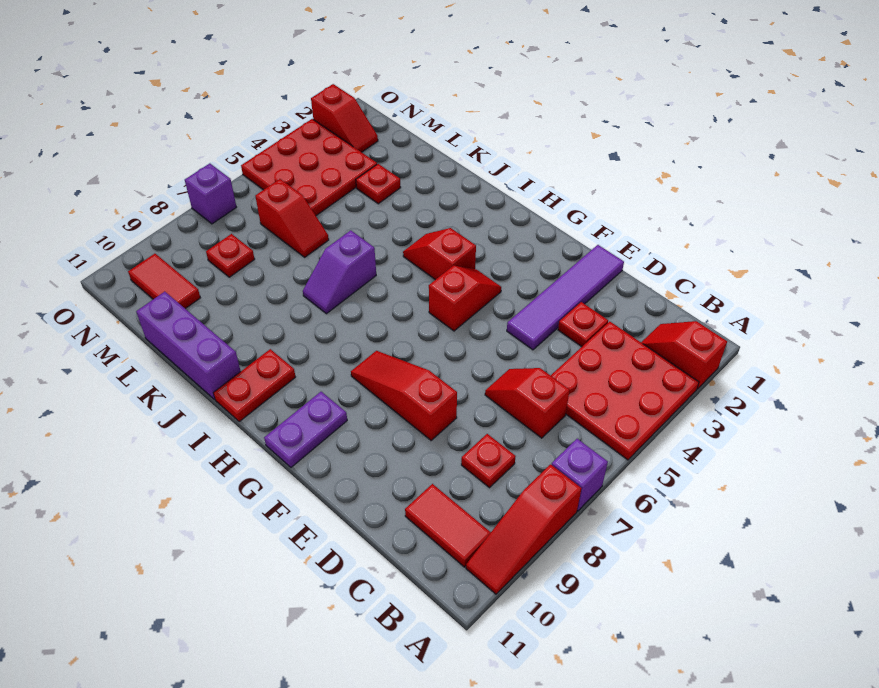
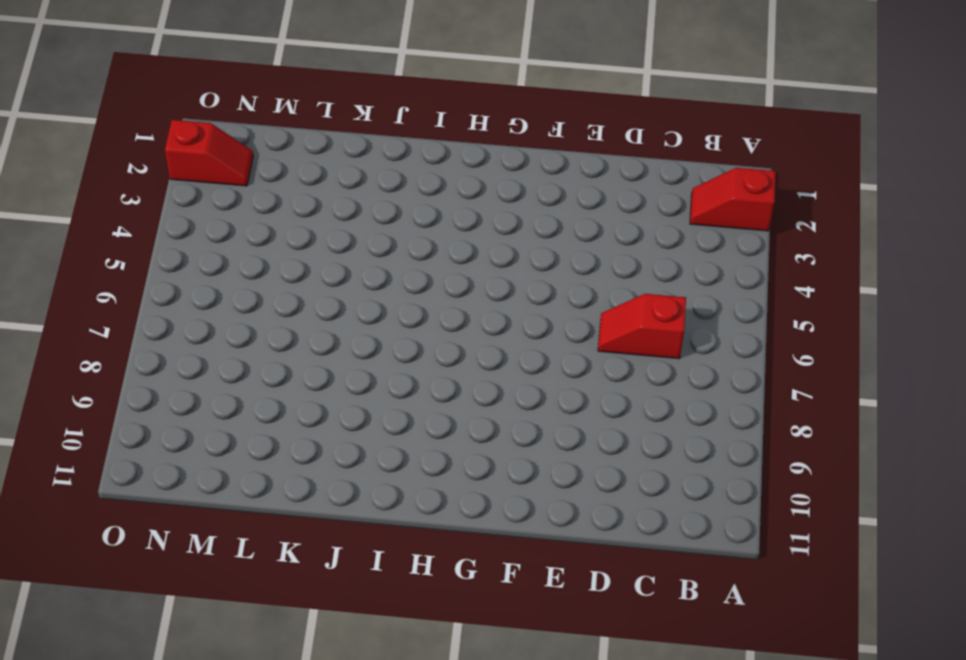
none -> red plate A3:C5 level 1
none -> purple brick A7 level 1
none -> red slope A8:A10 level 1 top 8

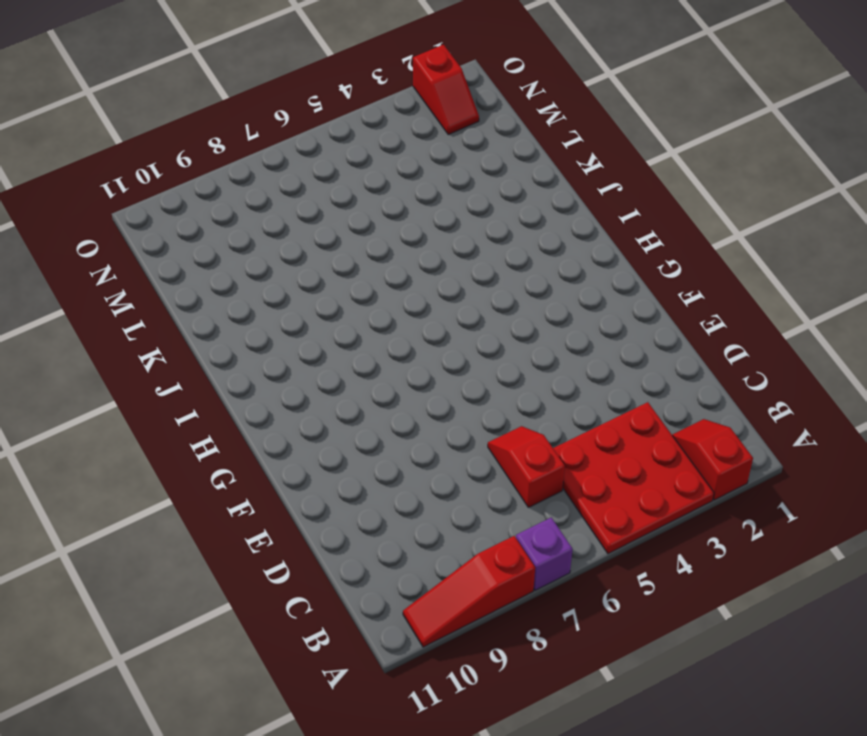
none -> red tile B10:C10 level 1
none -> red plate C8 level 1
none -> red plate D3 level 1

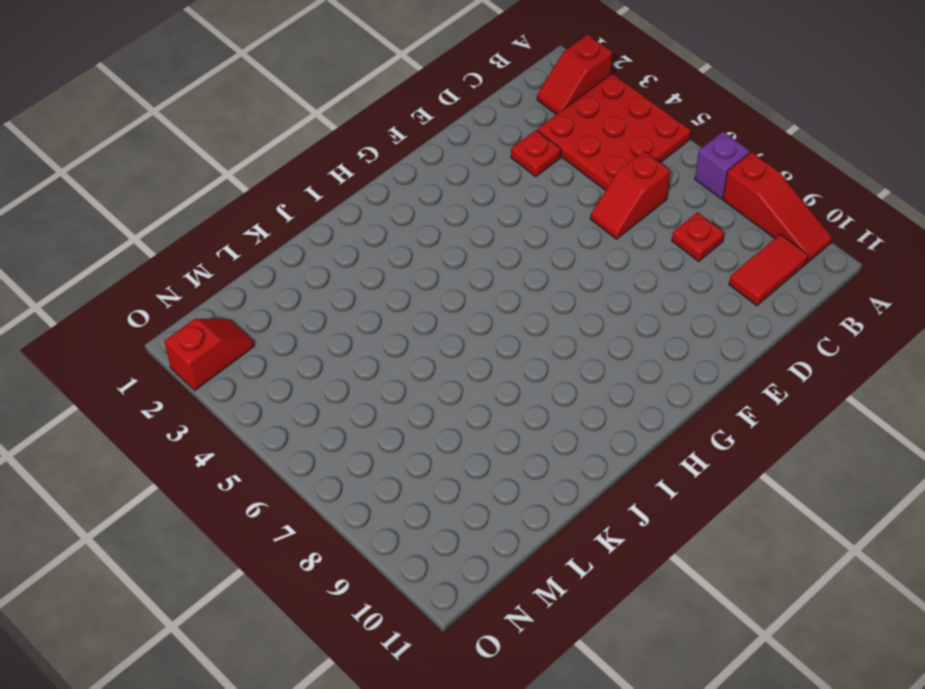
none -> purple tile E1:E4 level 1
none -> red slope E8:G8 level 1 top E
none -> red slope G4:G5 level 1 top 5

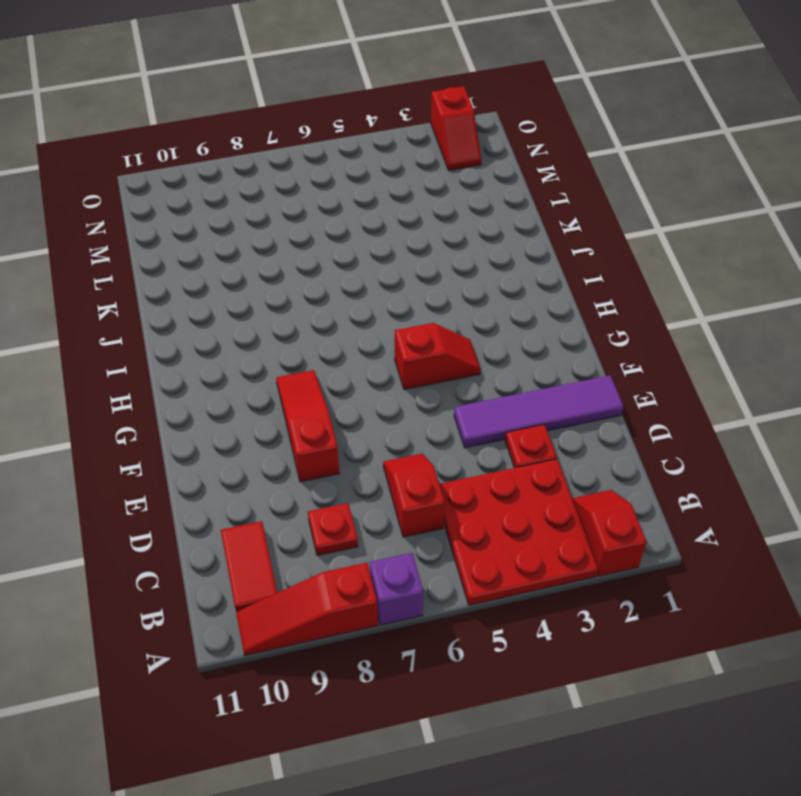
none -> purple plate G10:G11 level 1
none -> red slope H4:I4 level 1 top H
none -> red plate I10:I11 level 1

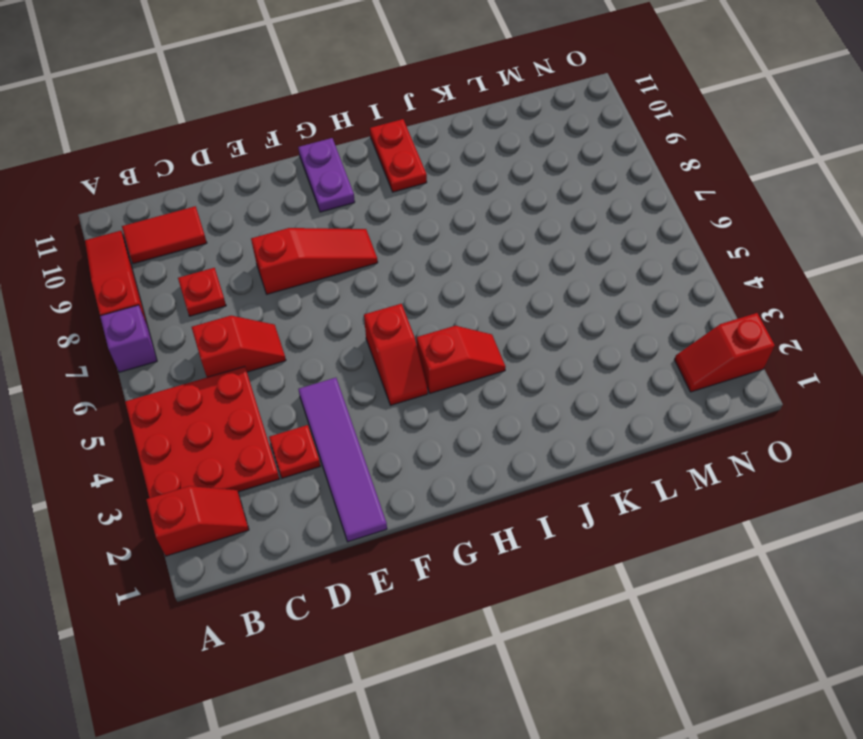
none -> purple slope J6:J7 level 1 top 6
none -> purple brick J11:L11 level 1
none -> red plate L3 level 1

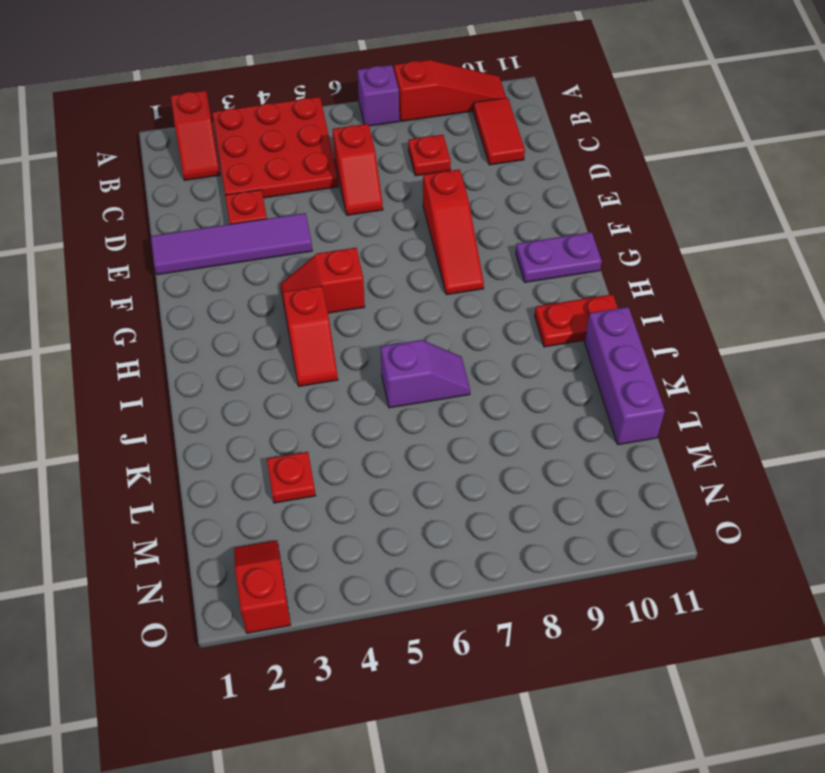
none -> red slope L6:M6 level 1 top M
none -> red plate M3:O5 level 1
none -> red plate M8 level 1

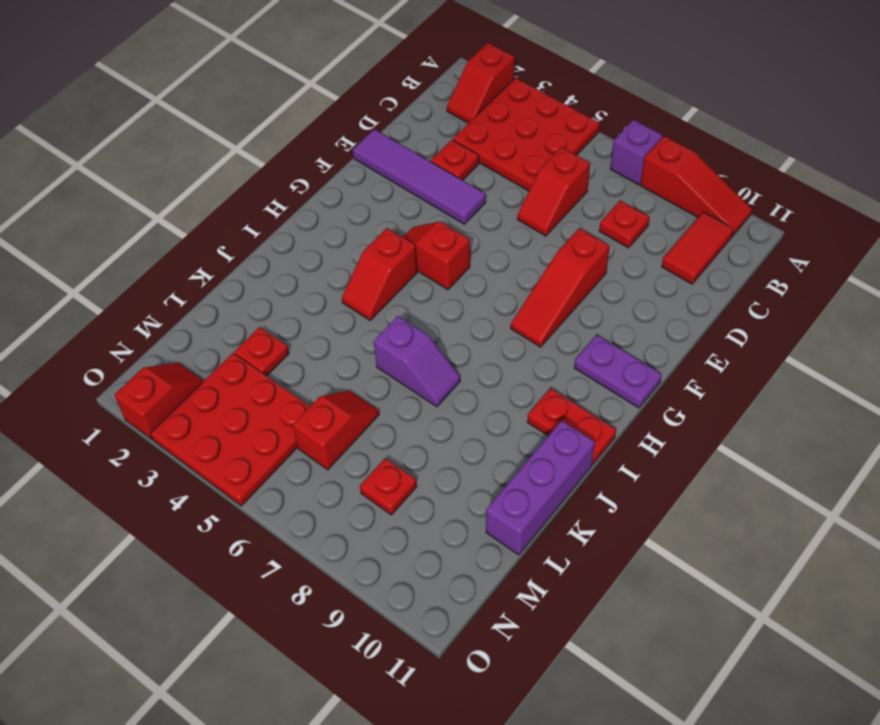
none -> red tile M10:N10 level 1
none -> purple brick O7 level 1

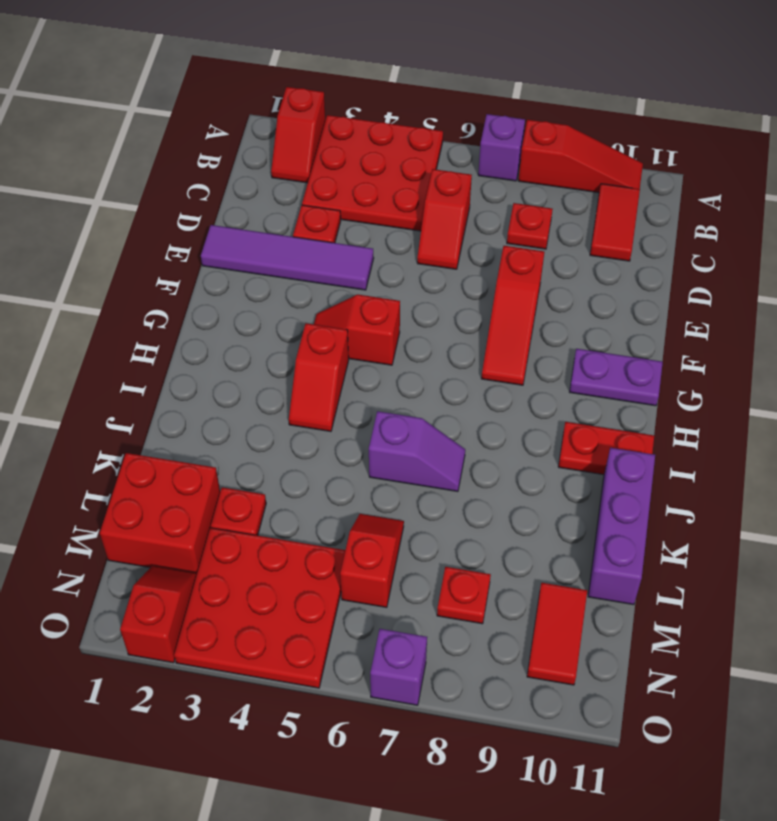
red brick L1:M2 level 1 -> none

